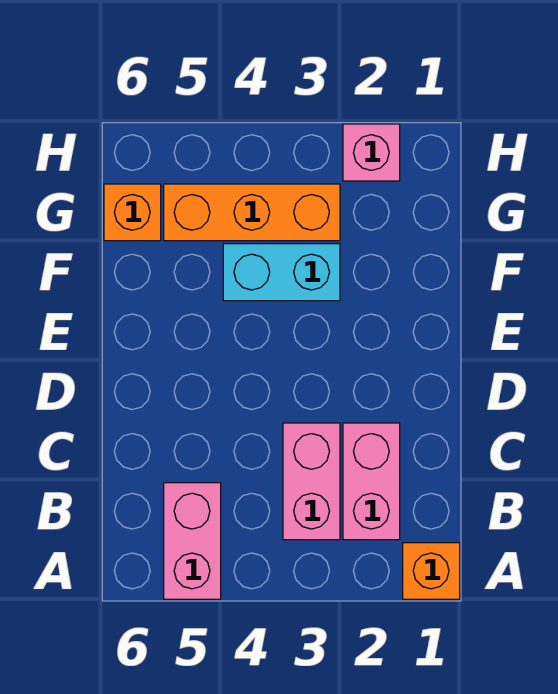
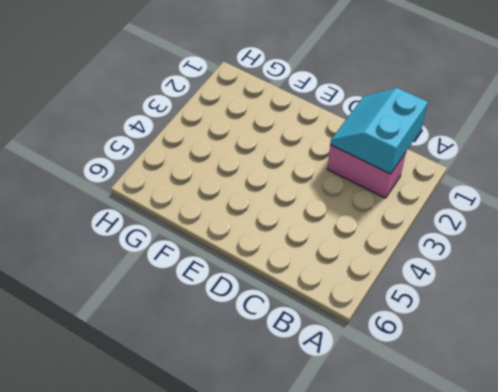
cyan slope B1:C2 level 2 top B -> none
none -> orange brick A1 level 1
none -> pink brick A5:B5 level 1

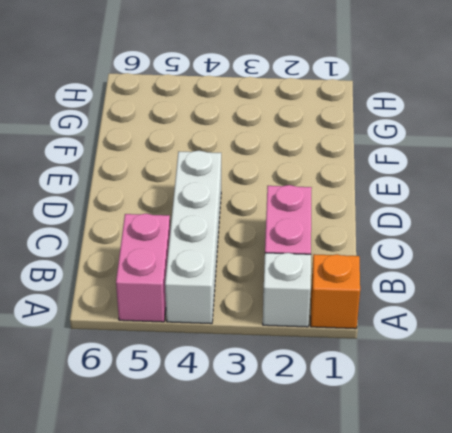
white brick A2 level 1 -> none
white brick A4:D4 level 1 -> none
none -> pink brick B3:C3 level 1
none -> cyan brick F3:F4 level 1

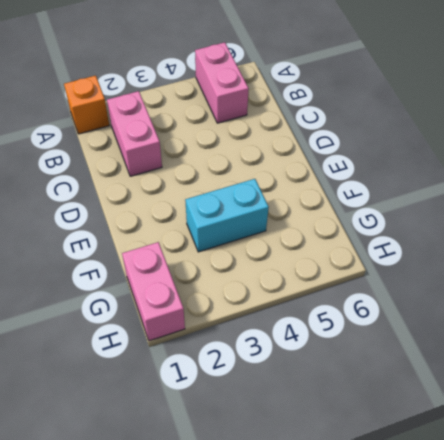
pink brick G1:H1 level 1 -> pink brick B3:C3 level 1
none -> orange brick G3:G5 level 1
none -> orange brick G6 level 1

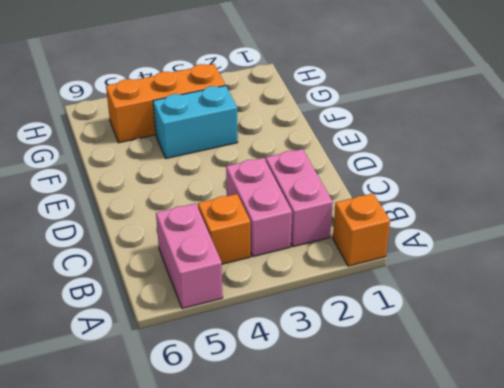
orange brick B4 level 1 -> orange brick G6 level 1
none -> pink brick H2 level 1

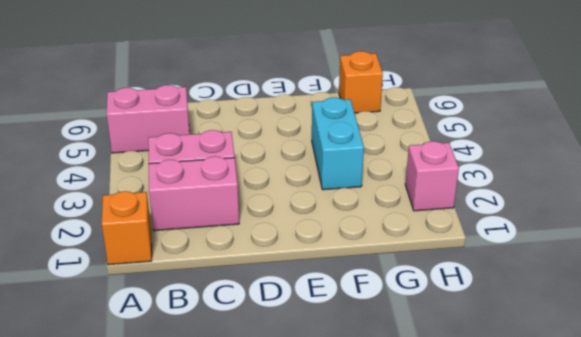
none -> orange brick G3:G5 level 1

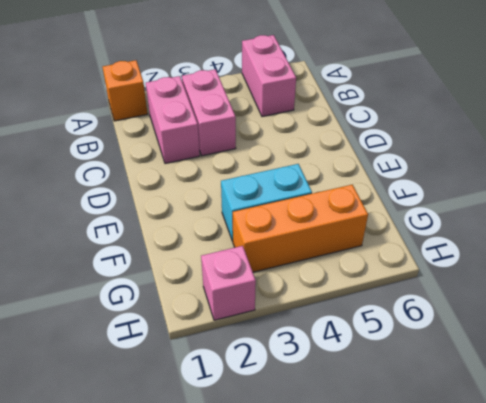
none -> orange brick G6 level 1

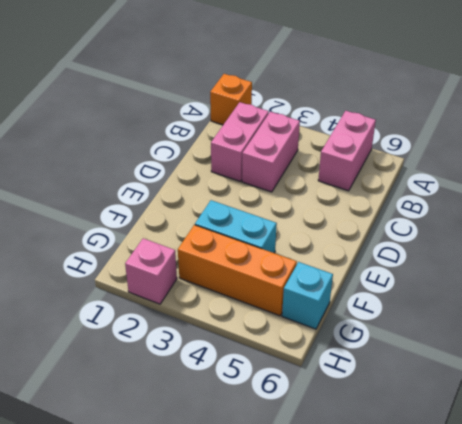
cyan brick G6 level 1 -> orange brick G6 level 1

